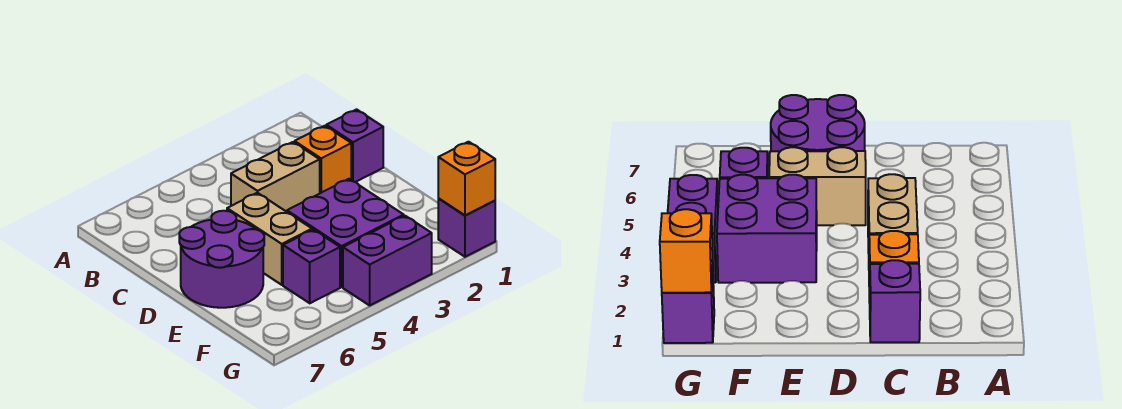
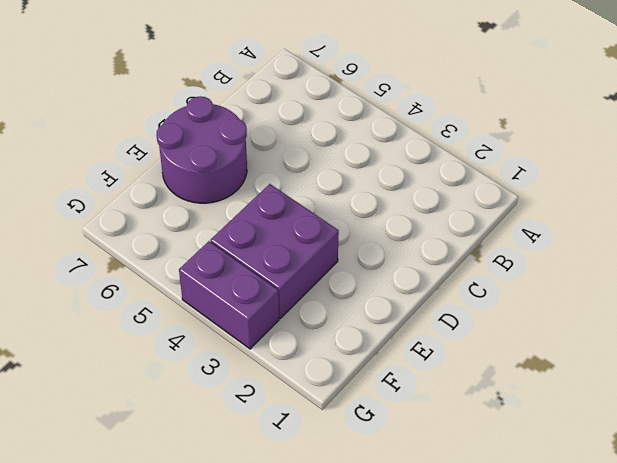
none -> purple brick C1 level 1
none -> orange brick C2 level 1

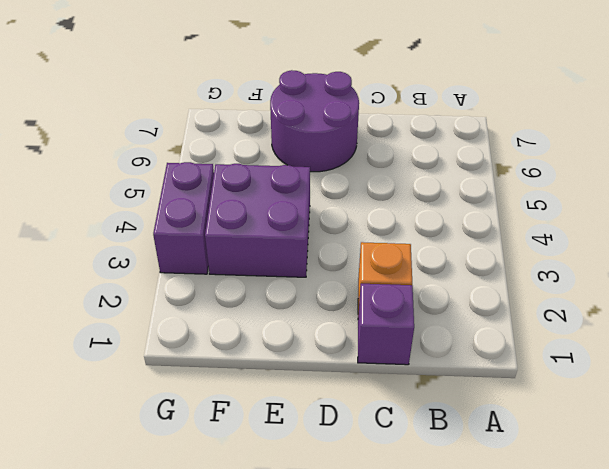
none -> tan brick C3:C4 level 1
none -> tan brick D5:E5 level 1

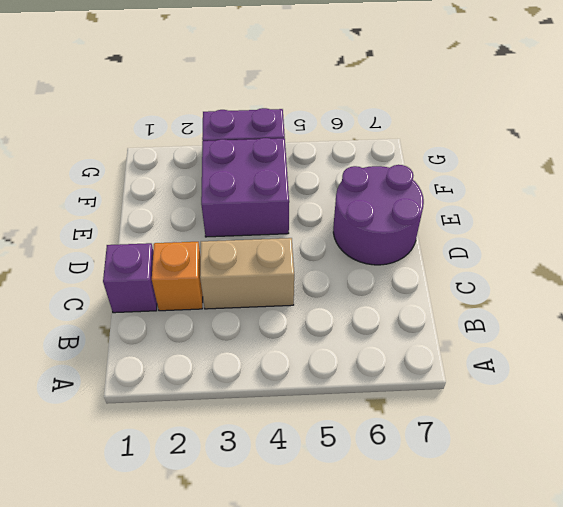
none -> tan brick D5:E5 level 1
none -> purple brick F5 level 1

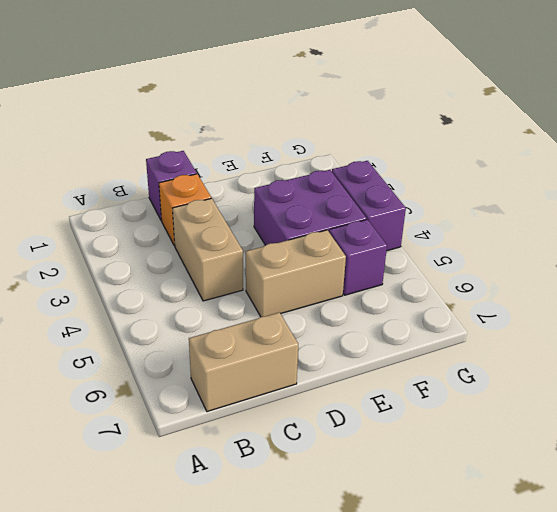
tan brick B7:C7 level 1 -> none
none -> purple round brick D6:E7 level 1
none -> purple brick G1 level 1

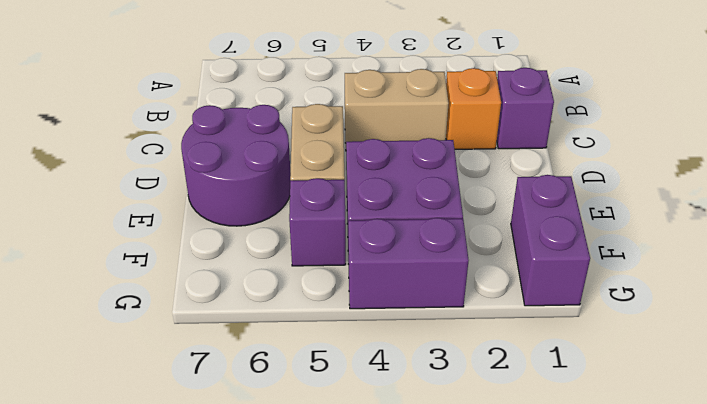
purple brick F1:G1 level 1 -> purple brick G1 level 1
none -> orange brick G1 level 2

